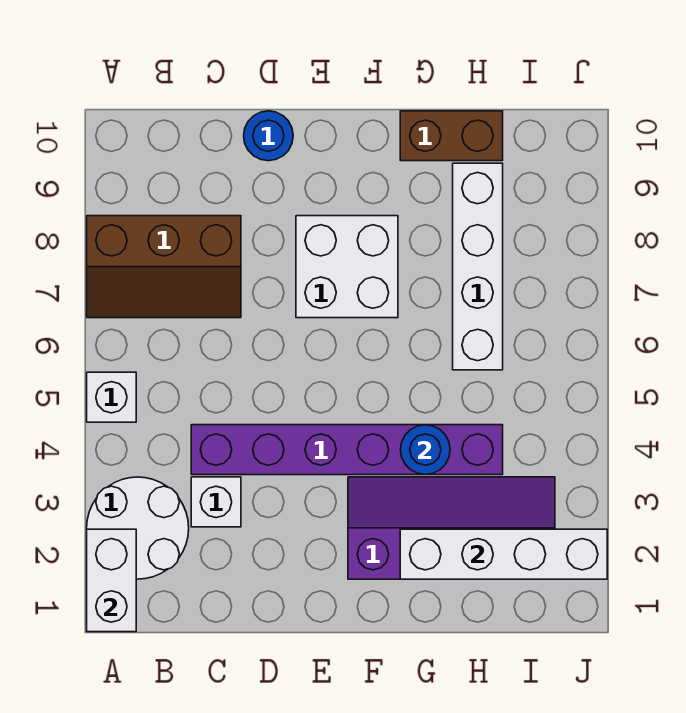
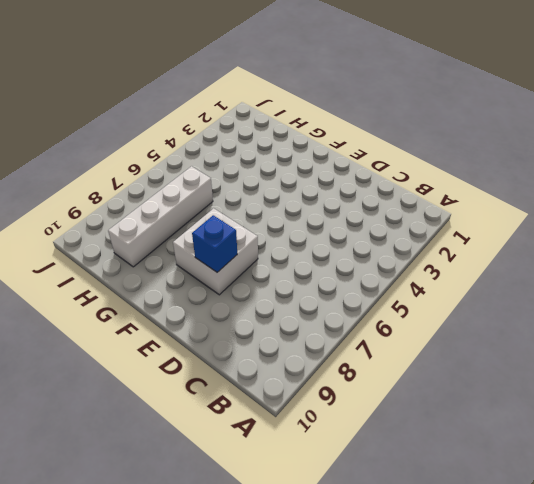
blue brick E8 level 2 -> none
none -> white round brick A2:B3 level 1
none -> white brick A5 level 1
none -> brown slope A7:C8 level 1 top 8

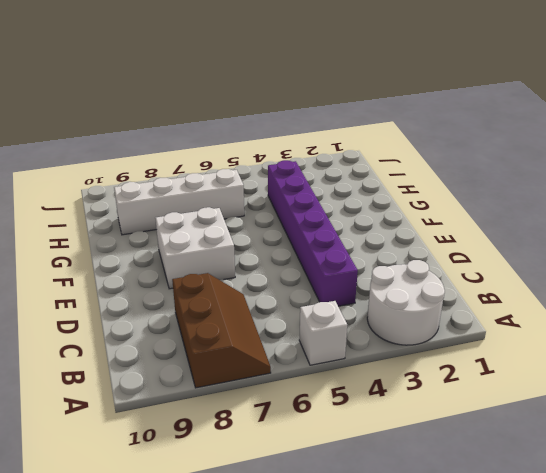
none -> white brick C3 level 1
none -> blue round brick D10 level 1
none -> purple slope F2:I3 level 1 top 2

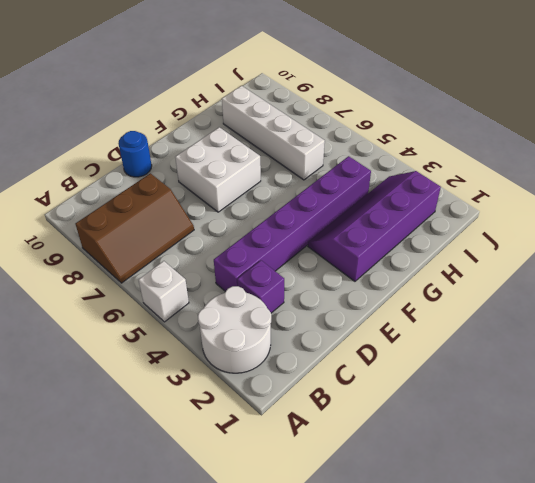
purple brick C3 level 1 -> white brick C3 level 1
none -> brown brick G10:H10 level 1
none -> white brick A1:A2 level 2
none -> white brick G2:J2 level 2

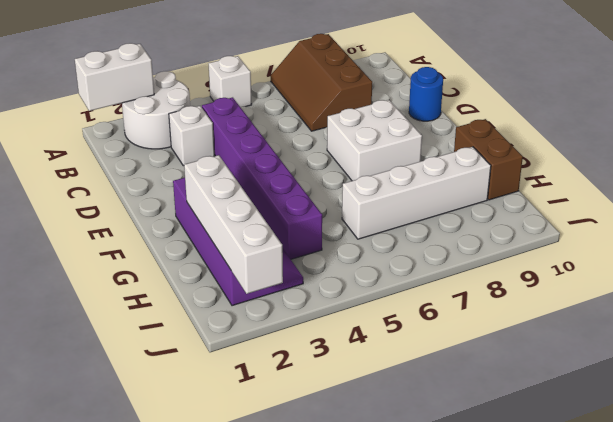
none -> blue round brick G4 level 2

